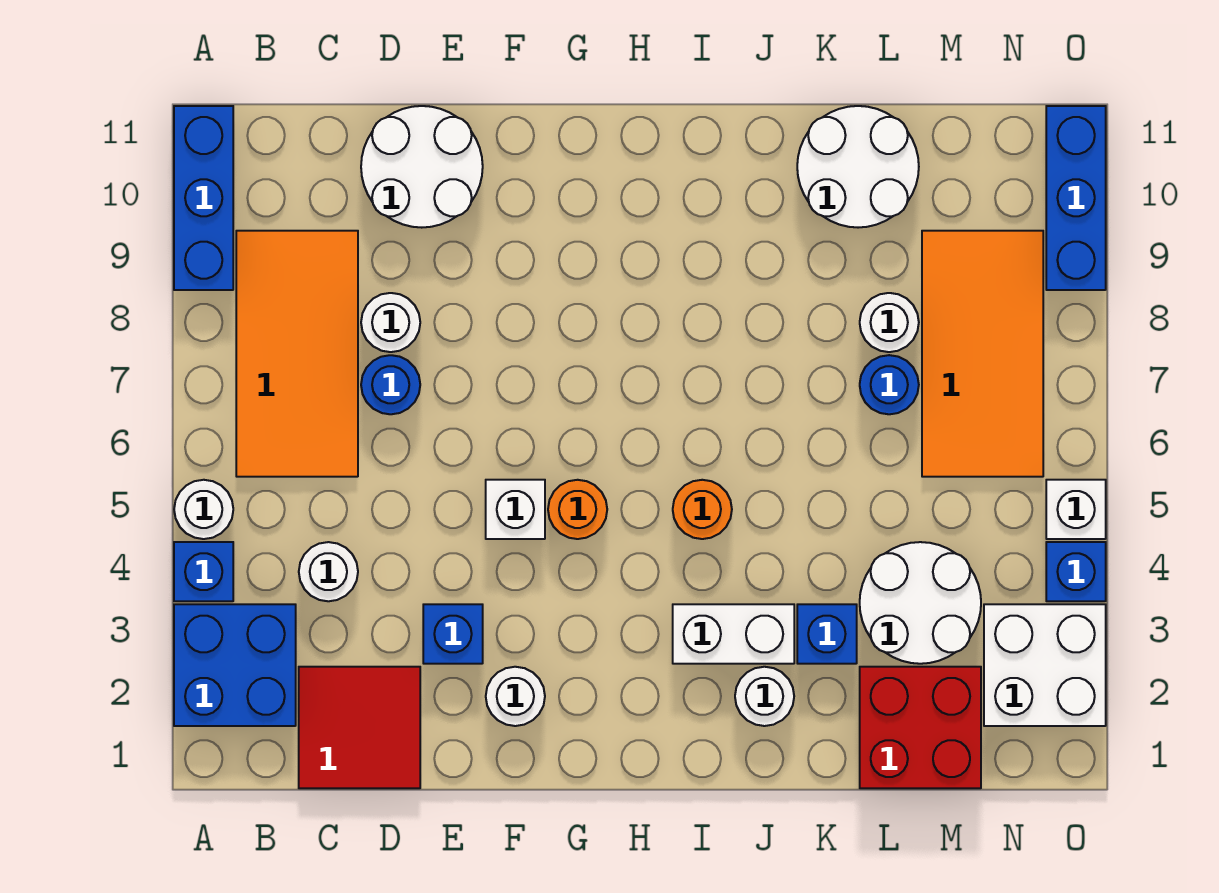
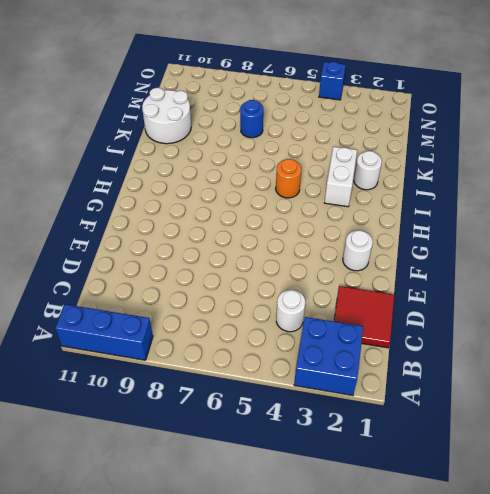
none -> blue brick A4 level 1
none -> white round brick A5 level 1
none -> orange tile B6:C9 level 1

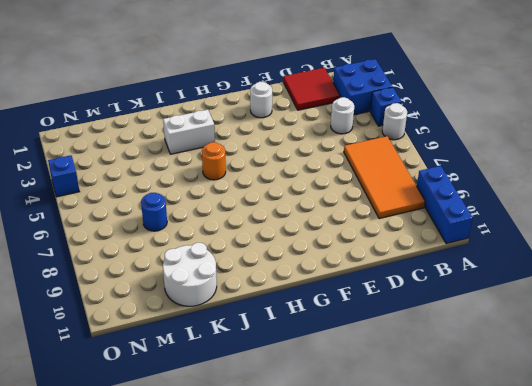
none -> blue round brick D7 level 1
none -> white round brick D8 level 1
none -> white round brick D10:E11 level 1

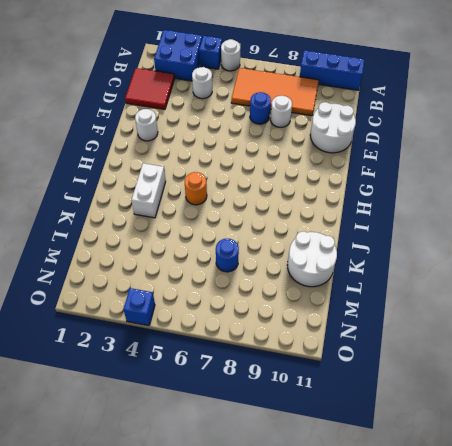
none -> blue brick E3 level 1
none -> white brick F5 level 1
none -> orange round brick G5 level 1

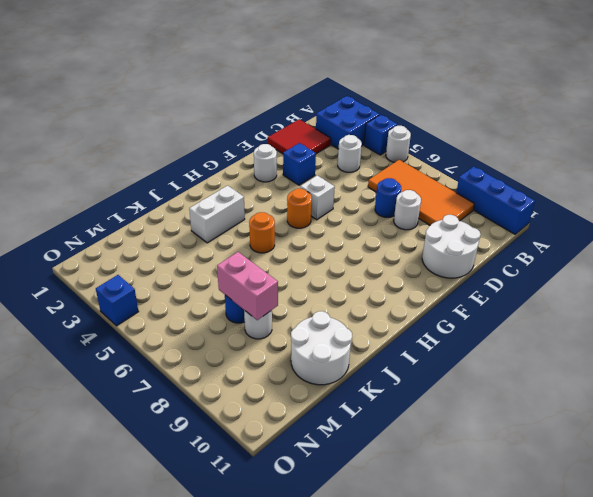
pink brick L7:L8 level 2 -> none
none -> white round brick J2 level 1
none -> blue brick K3 level 1
none -> red brick L1:M2 level 1

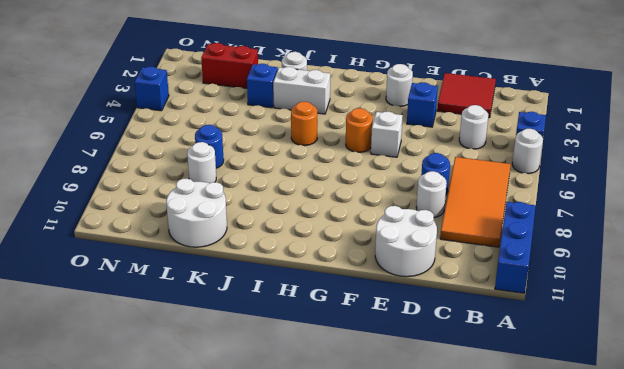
red brick L2:M2 level 1 -> red brick L1:M2 level 1
none -> blue brick A2:B3 level 1
none -> white round brick L3:M4 level 1
none -> orange tile M6:N9 level 1

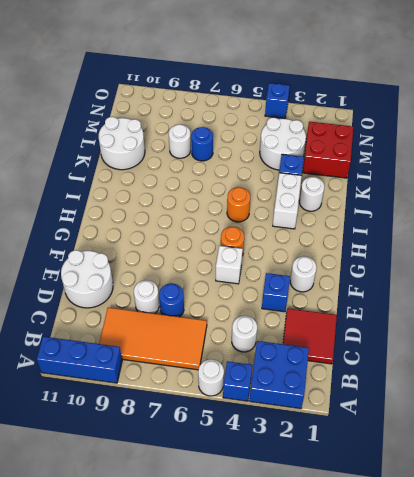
none -> orange tile M6:N9 level 1
none -> white brick N2:O3 level 1
none -> white brick O5 level 1

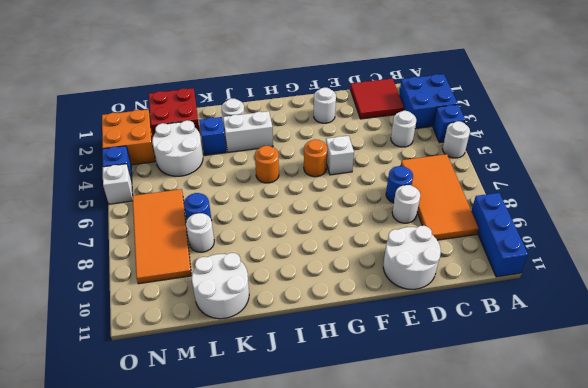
orange brick N2:O3 level 1 -> white brick N2:O3 level 1
none -> blue brick E3 level 1
none -> blue brick O9:O11 level 1

